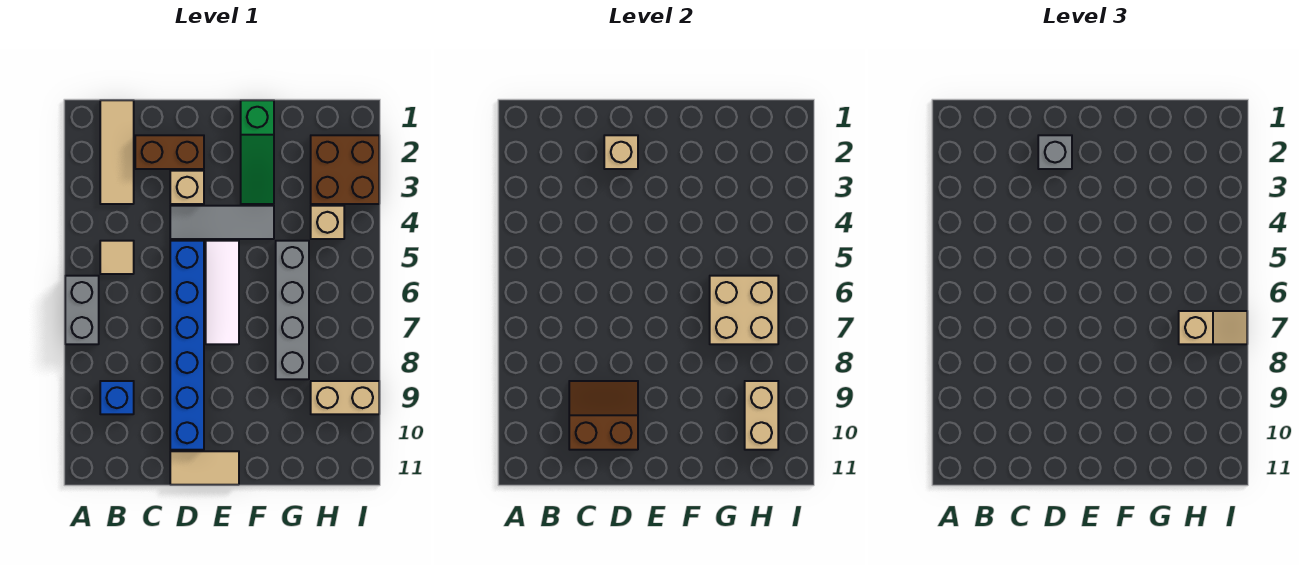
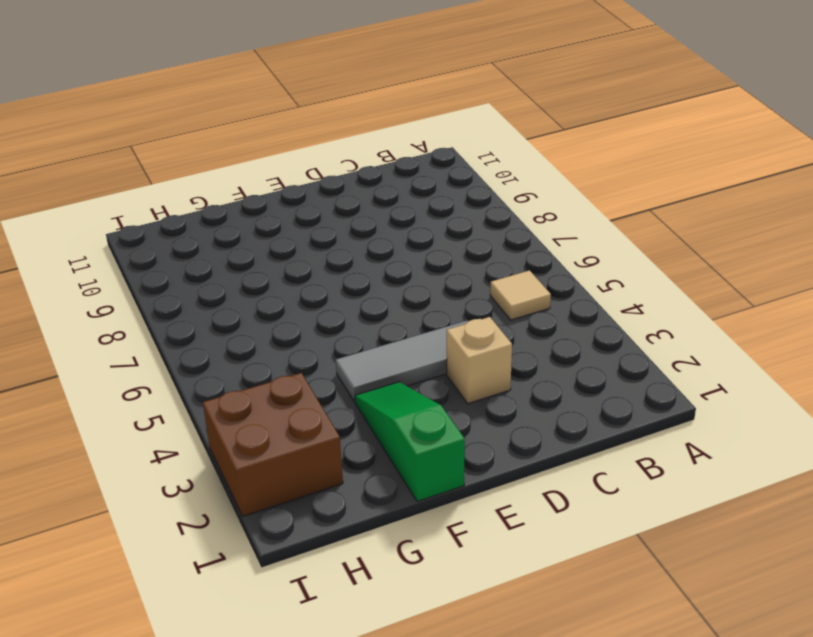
none -> grey brick A6:A7 level 1
none -> tan tile B1:B3 level 1
none -> blue brick B9 level 1

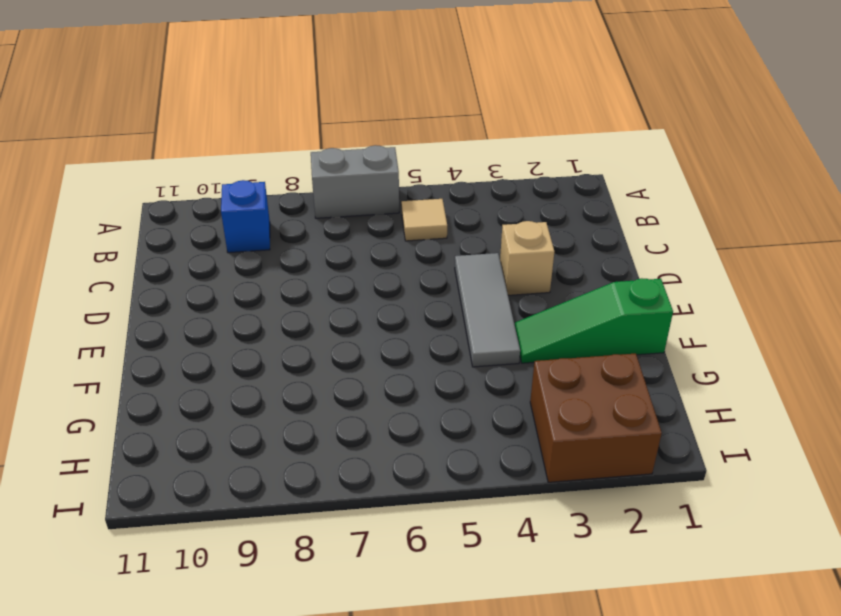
none -> tan tile B1:B3 level 1
none -> brown brick C2:D2 level 1
none -> blue brick D5:D10 level 1

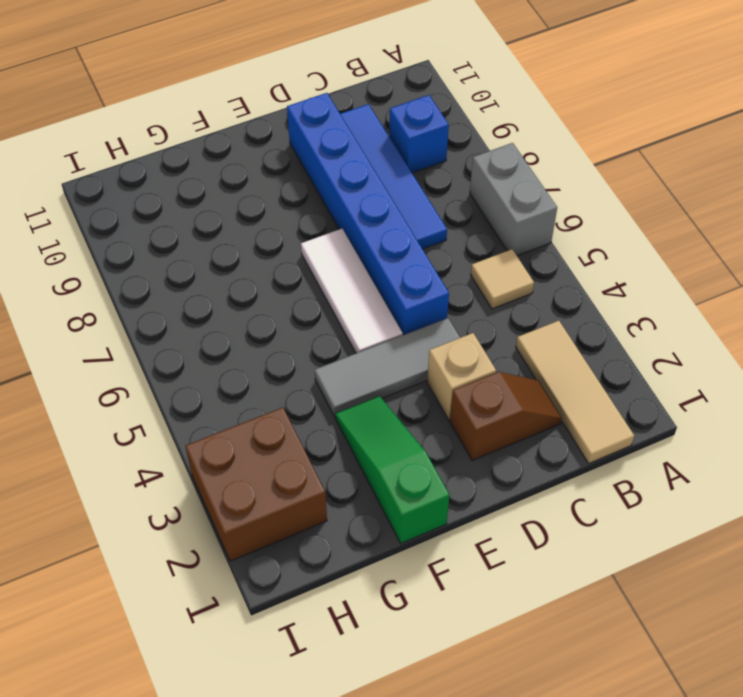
brown slope C2:D2 level 1 top D -> brown brick C2:D2 level 1
blue tile C7:C10 level 1 -> none
none -> tan tile D11:E11 level 1
none -> grey brick G5:G8 level 1
none -> tan brick H4 level 1

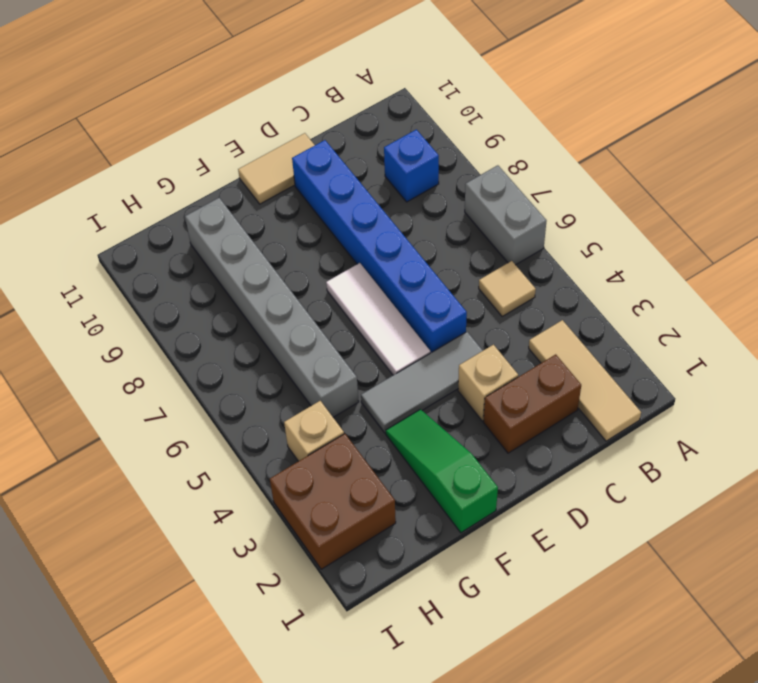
grey brick G5:G10 level 1 -> grey brick G5:G8 level 1
none -> tan brick H9:I9 level 1
none -> brown slope C9:D10 level 2 top 10
none -> tan brick D2 level 2

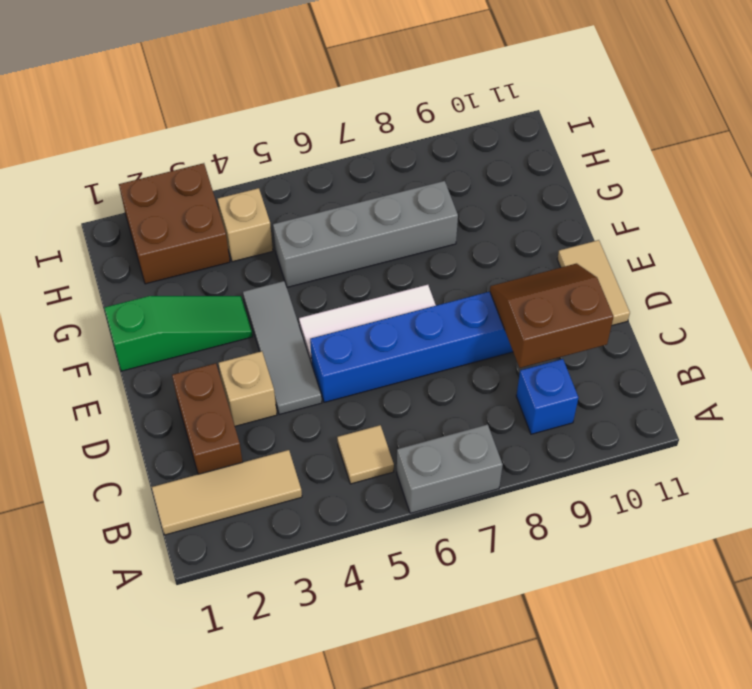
brown slope C9:D10 level 2 top C -> brown slope C9:D10 level 2 top 10
none -> tan brick H9:I9 level 1
none -> tan brick D2 level 2
none -> tan brick G6:H7 level 2

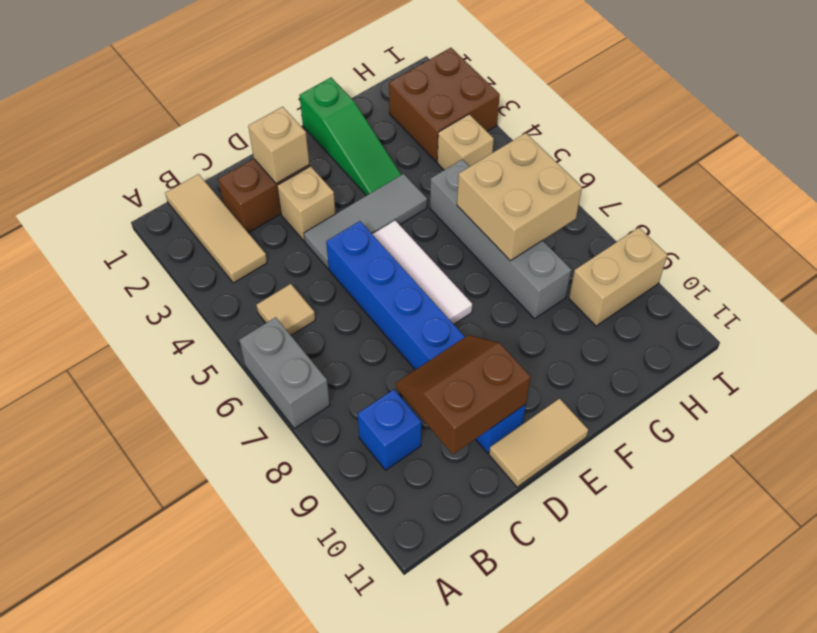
none -> tan brick H9:H10 level 2
none -> grey brick D2 level 3
none -> tan slope H7:I7 level 3 top H

